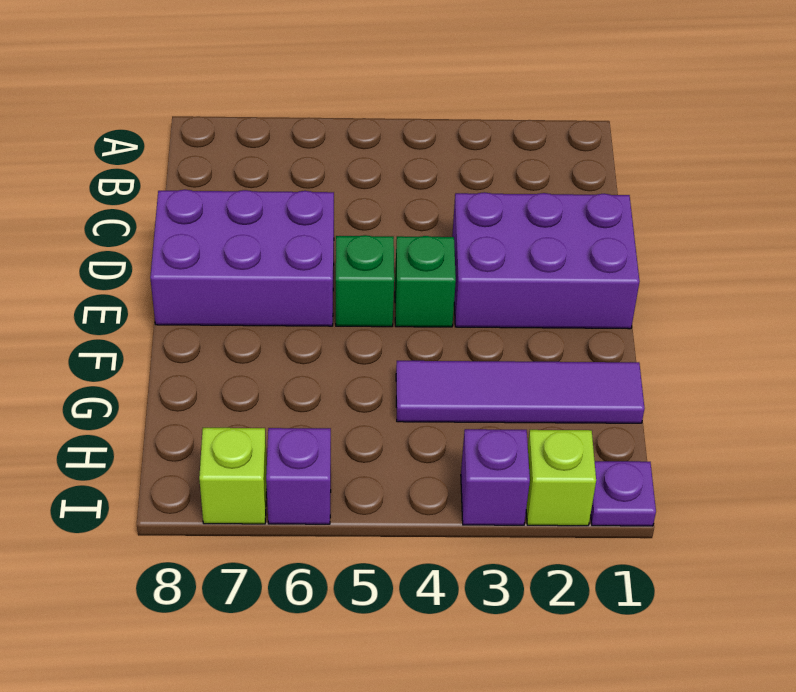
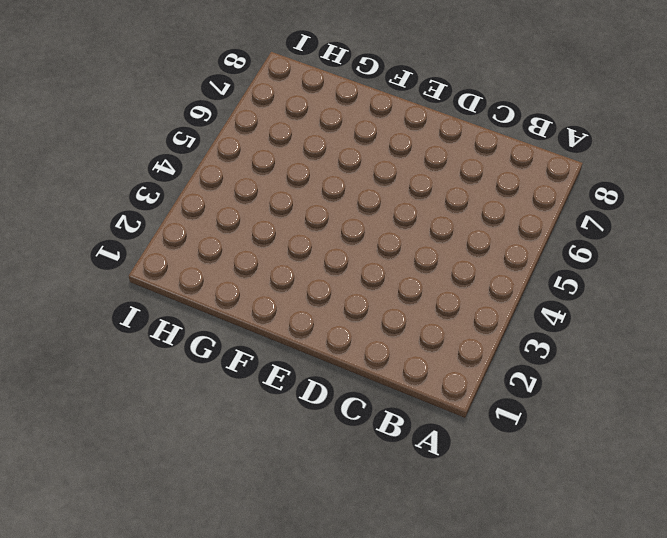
none -> purple brick D1:E3 level 1
none -> purple brick D6:E8 level 1

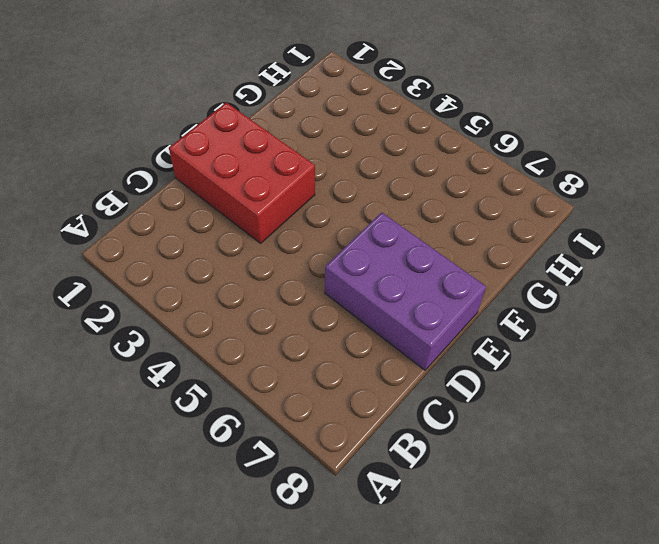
red brick D1:E3 level 1 -> purple brick D1:E3 level 1
none -> green brick E4 level 1
none -> green brick E5 level 1

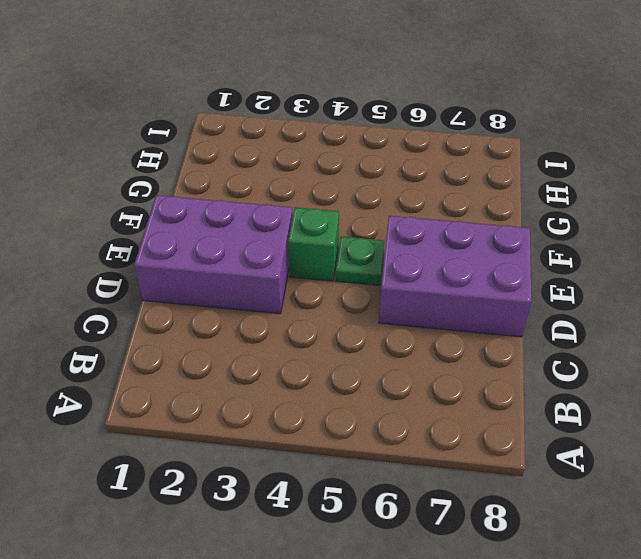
green plate E5 level 1 -> green brick E5 level 1
none -> purple tile G1:G4 level 1
none -> purple plate I1 level 1

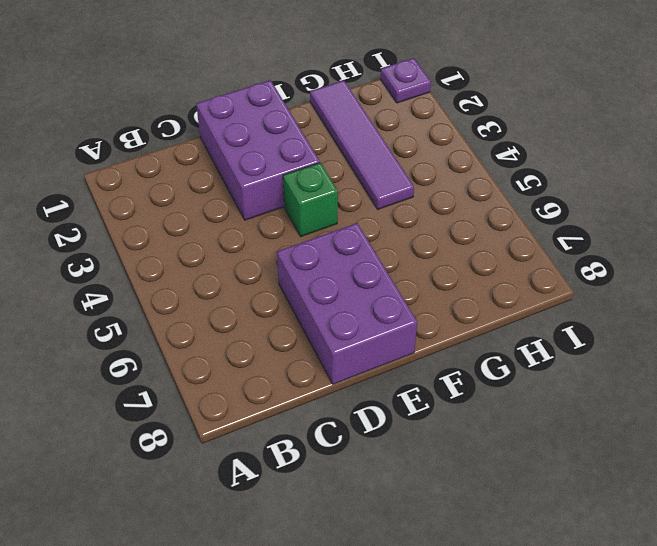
none -> green brick E5 level 1
none -> lime brick I2 level 1

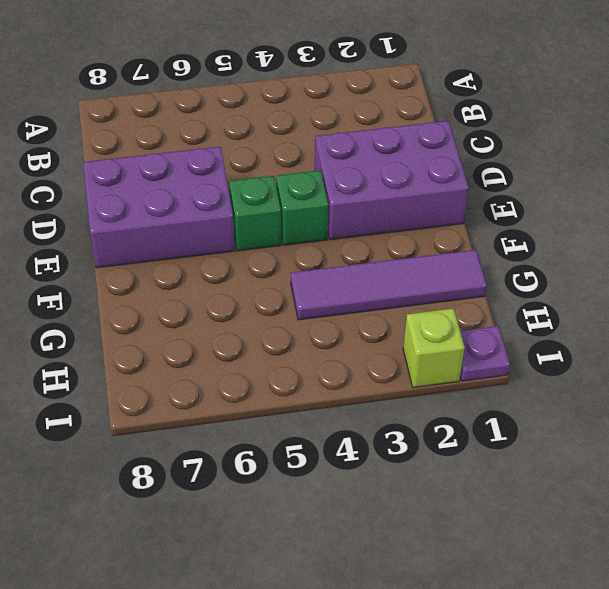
none -> purple brick I3 level 1
none -> purple brick I6 level 1

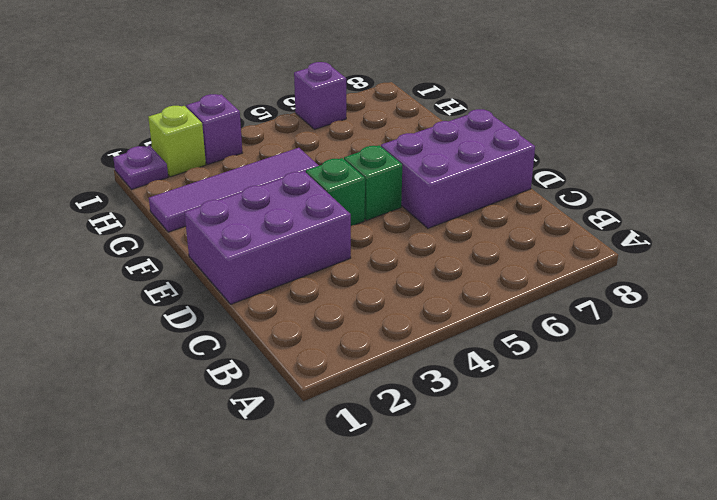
none -> lime brick I7 level 1

